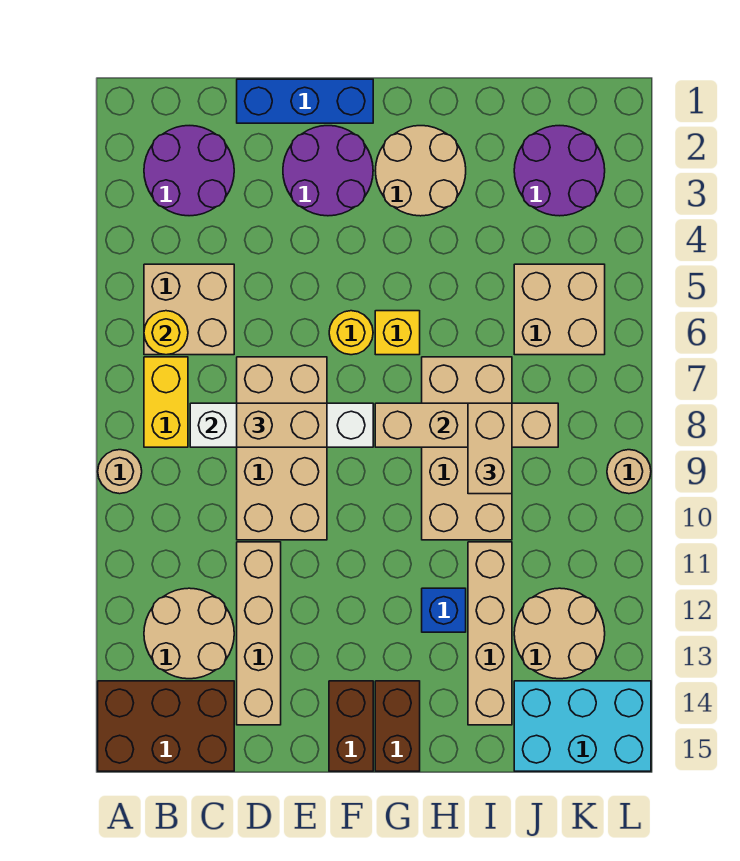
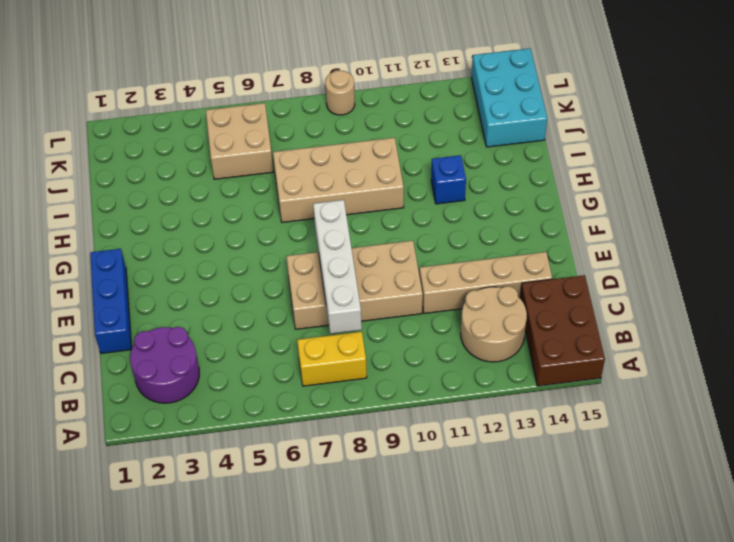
none -> tan round brick A9 level 1
none -> tan brick B5:C6 level 1
none -> purple round brick E2:F3 level 1

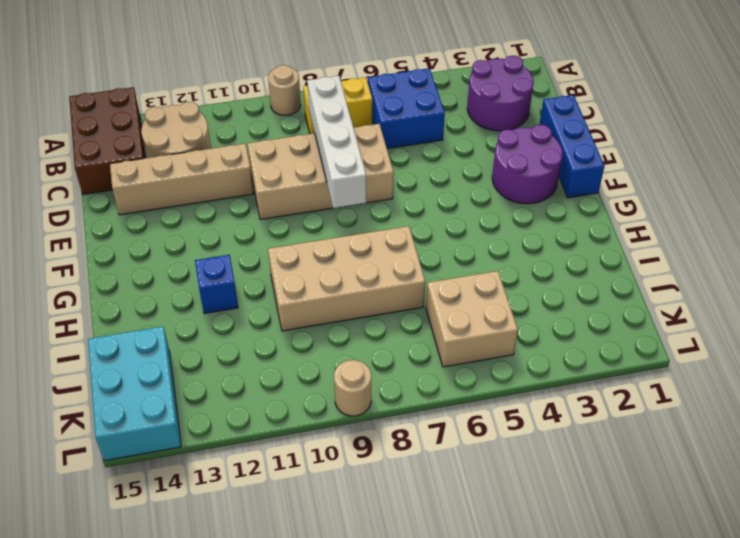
blue brick B5:C6 level 1 -> tan brick B5:C6 level 1
none -> yellow round brick F6 level 1
none -> brown brick F14:F15 level 1
none -> tan round brick G2:H3 level 1

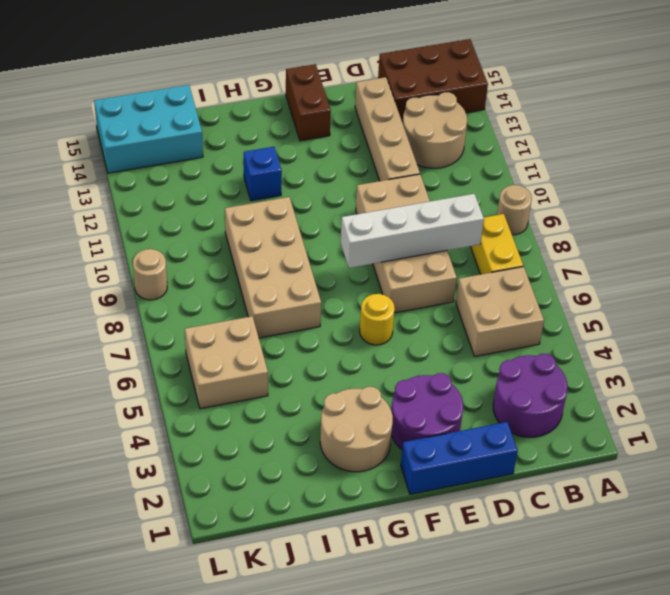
none -> yellow brick G6 level 1
none -> brown brick G14:G15 level 1
none -> tan brick I11:I14 level 1

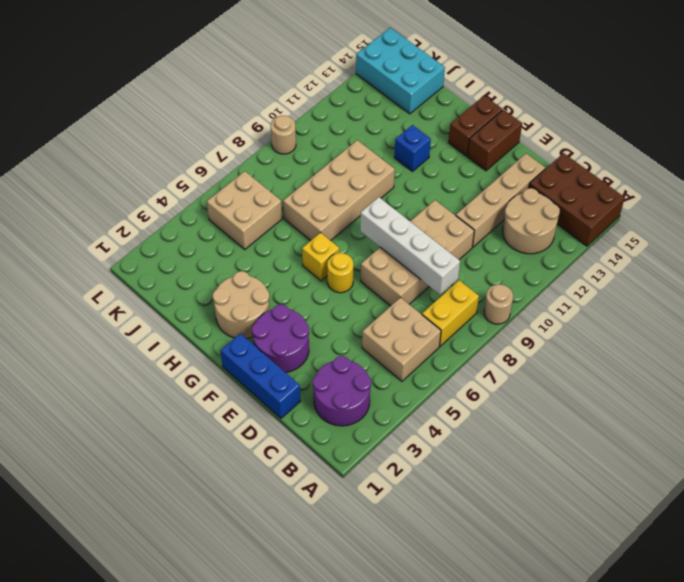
none -> tan brick I11:I14 level 1
none -> purple round brick J2:K3 level 1
none -> tan round brick J12:K13 level 1

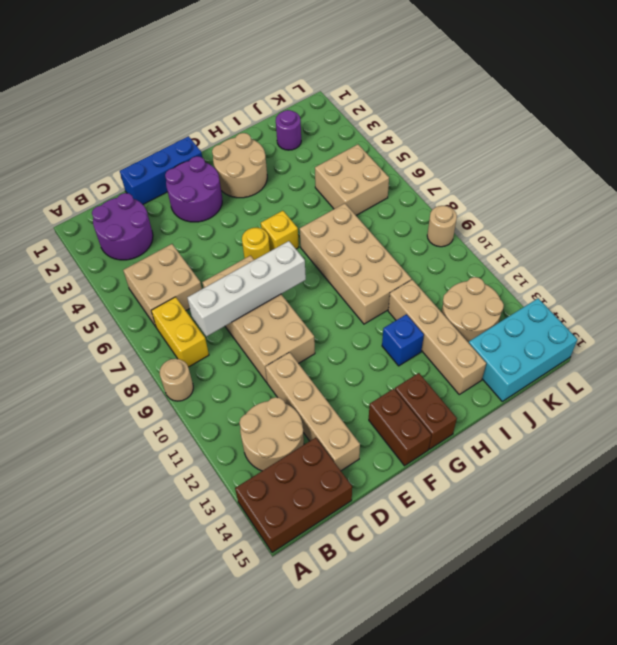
purple round brick J2 level 1 -> purple round brick J2:K3 level 1
none -> yellow round brick B6 level 2
none -> tan brick G8:J8 level 2
none -> tan brick D8:E8 level 3

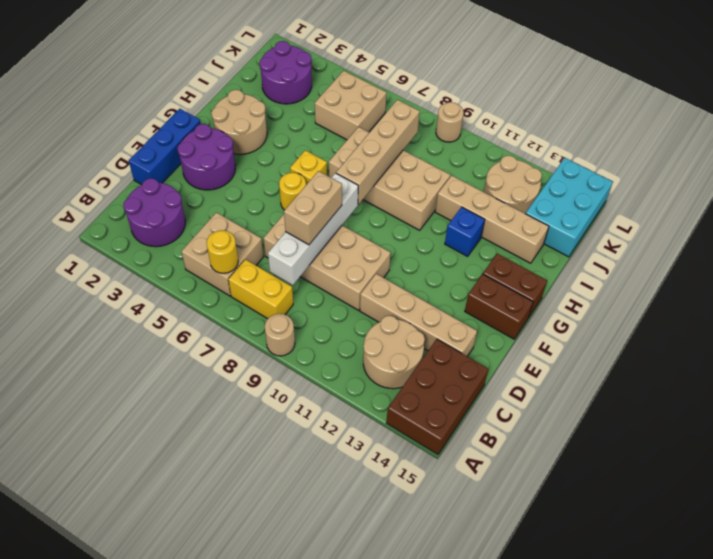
none -> tan brick I8:I9 level 3

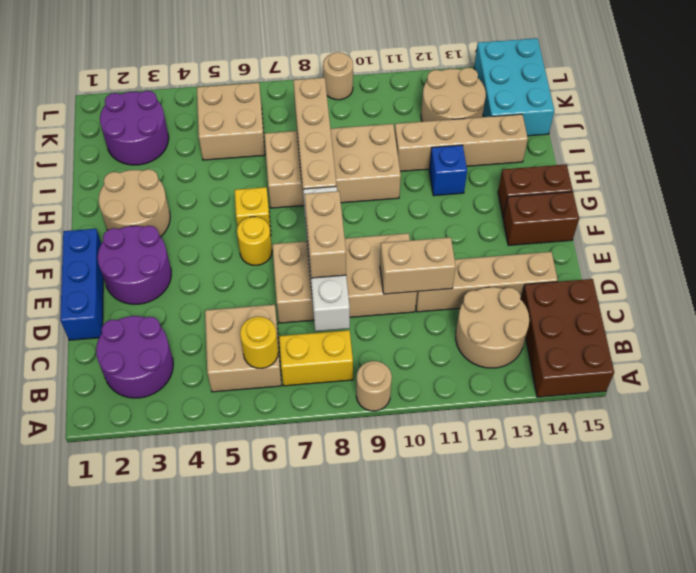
tan brick D10:D11 level 2 -> tan brick I8:I9 level 3

